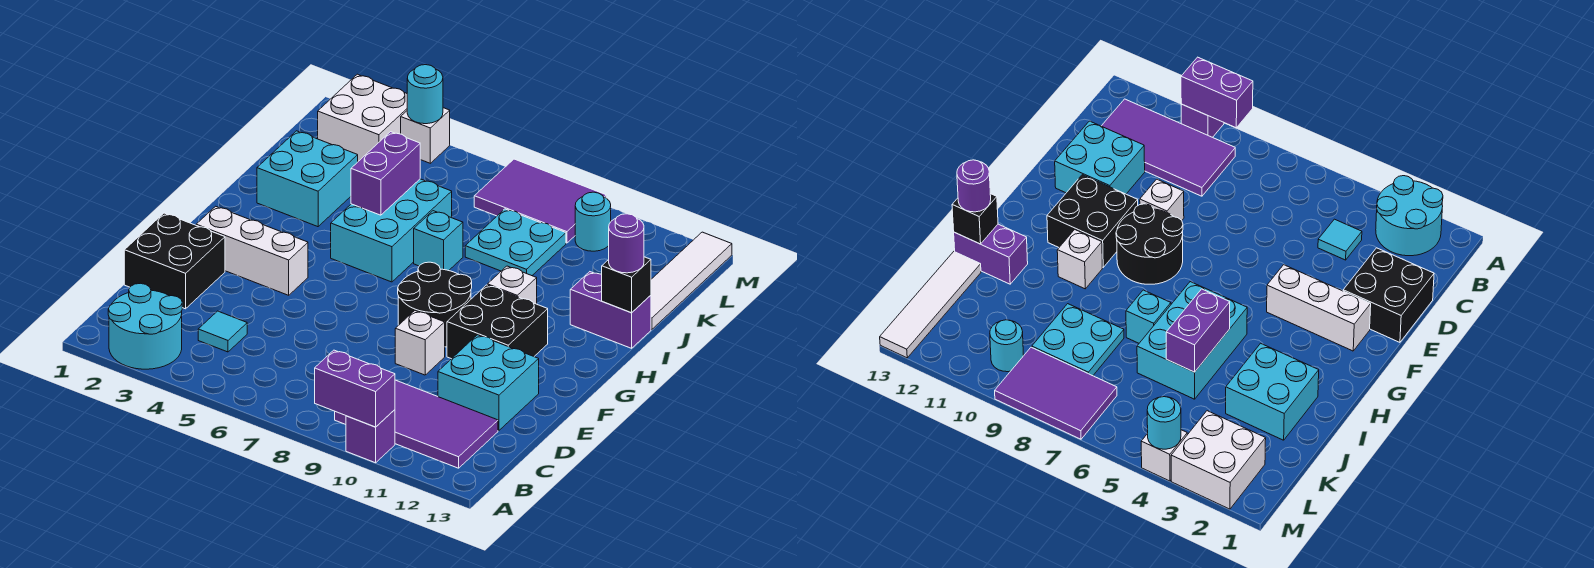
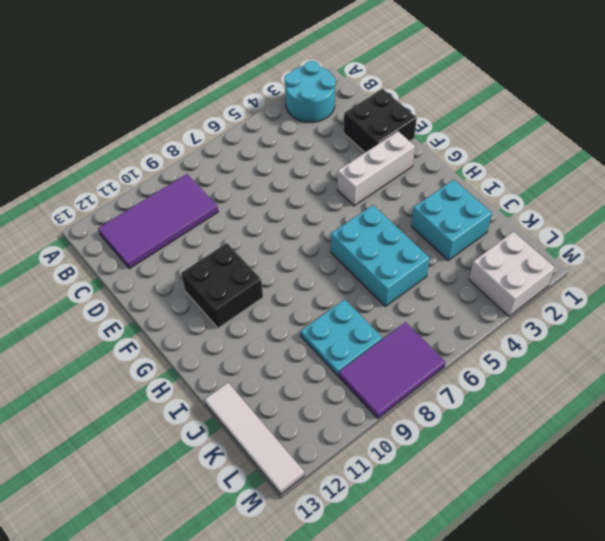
none -> purple brick A10 level 1
none -> cyan tile C4 level 1
none -> cyan brick D11:E12 level 1

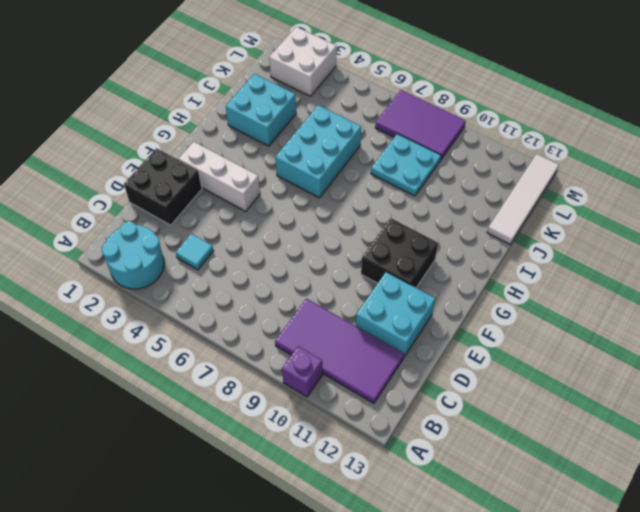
none -> white brick E9 level 1
none -> black round brick F8:G9 level 1
none -> white brick H10 level 1

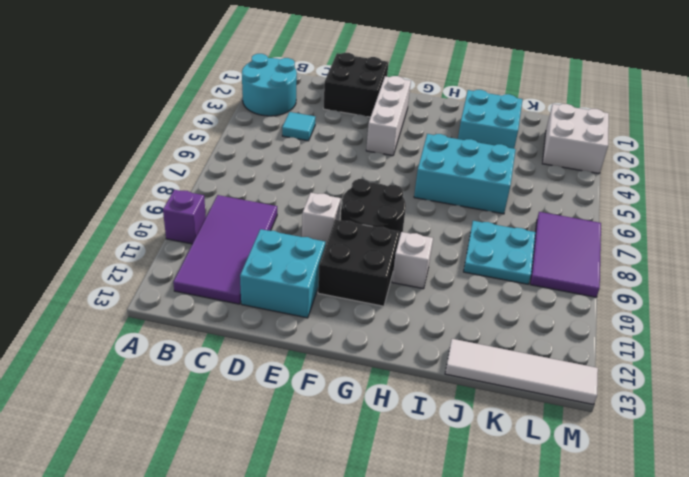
none -> cyan brick I7 level 1
none -> purple brick I12:I13 level 1
none -> cyan round brick L10 level 1

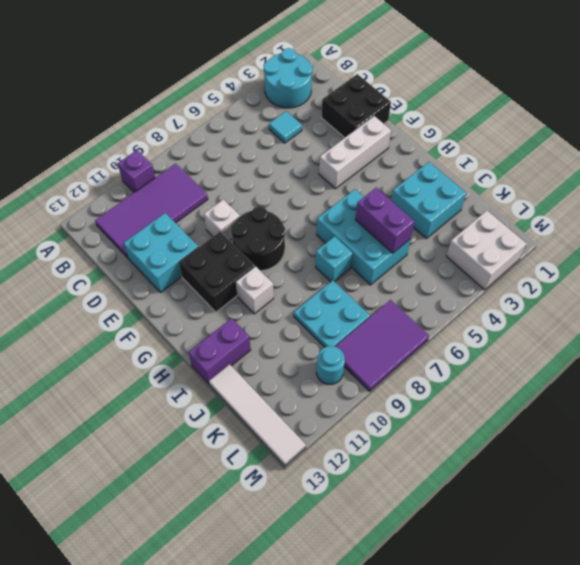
none -> white brick M4 level 1
none -> purple brick A9:A10 level 2
none -> black brick I13 level 2

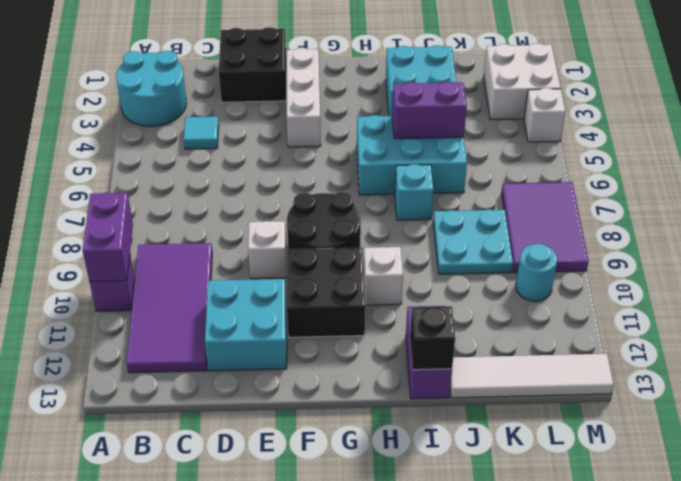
none -> cyan round brick M4 level 2
none -> purple round brick I13 level 3

